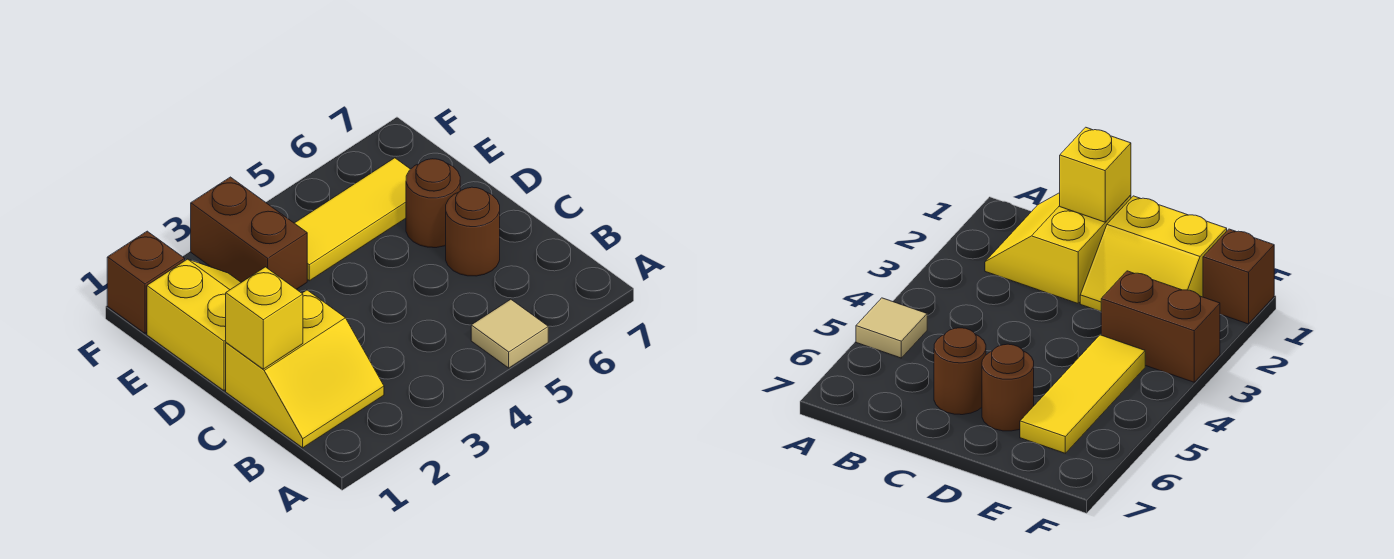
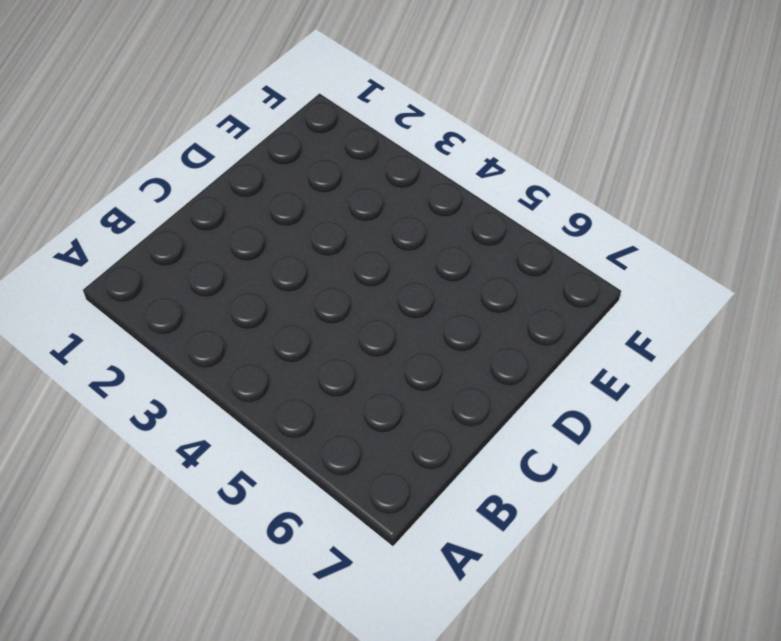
none -> tan tile A5 level 1
none -> yellow slope B1:C2 level 1 top C

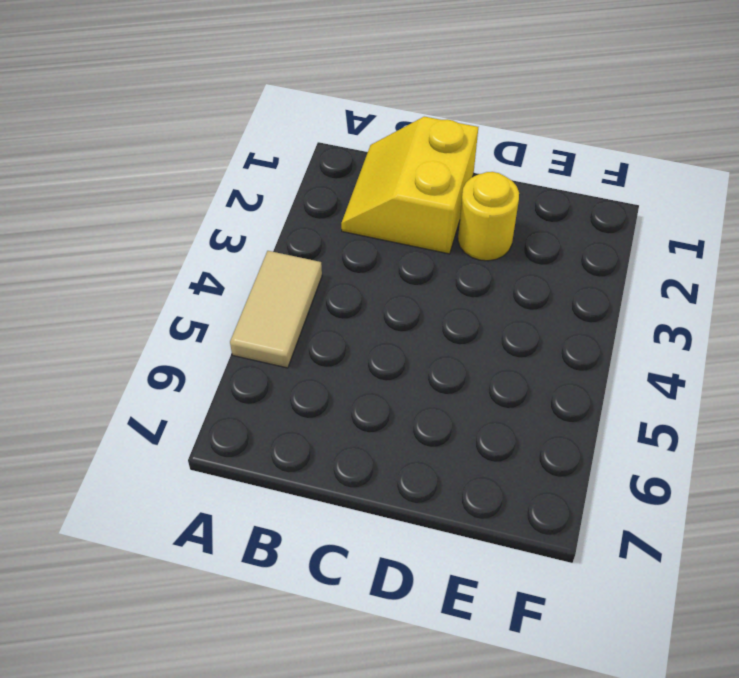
tan tile A4:A5 level 1 -> tan tile A5 level 1
yellow round brick D2 level 1 -> yellow slope D1:E2 level 1 top 1
none -> brown round brick C6 level 1
none -> brown round brick D6 level 1

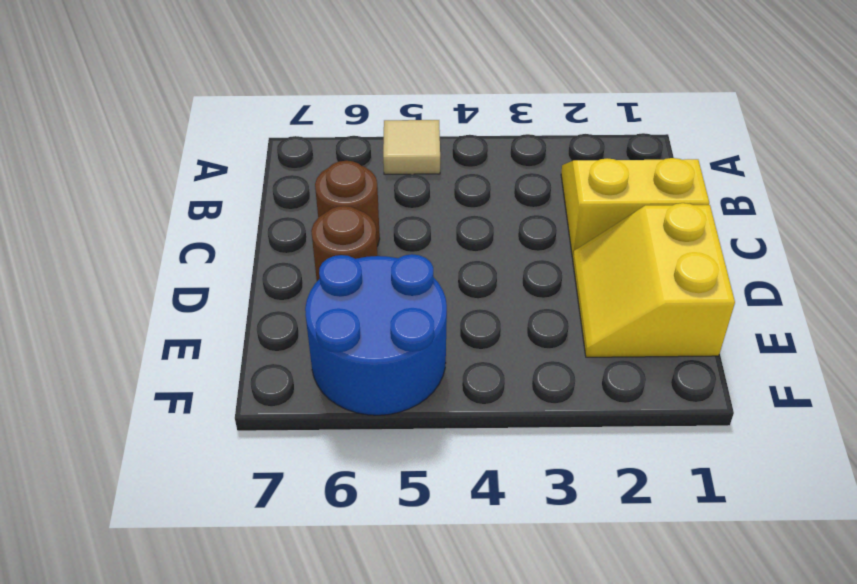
blue round brick E5:F6 level 1 -> yellow tile E4:E6 level 1
none -> brown brick E3:F3 level 1
none -> brown brick F1 level 1

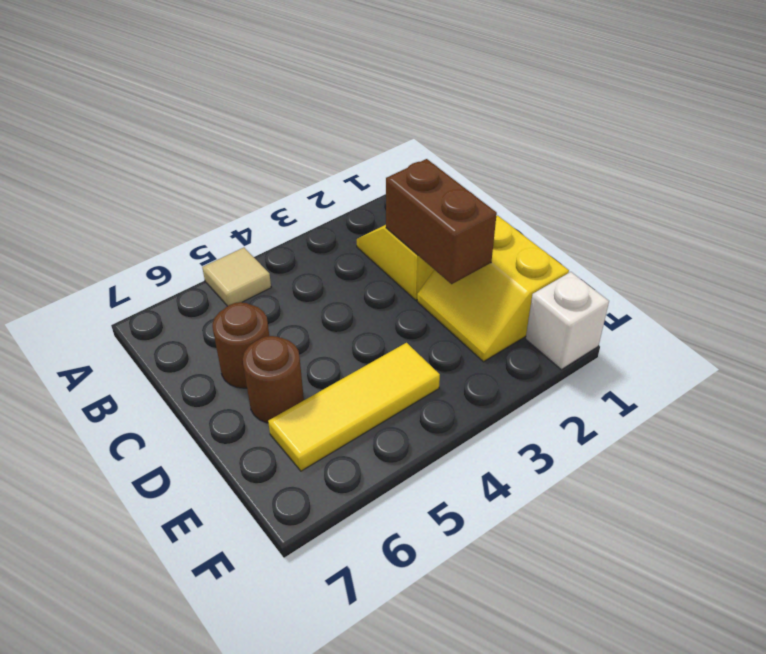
brown brick C2:D2 level 2 -> brown brick E3:F3 level 1
white brick F1 level 1 -> brown brick F1 level 1
none -> yellow brick C1 level 2

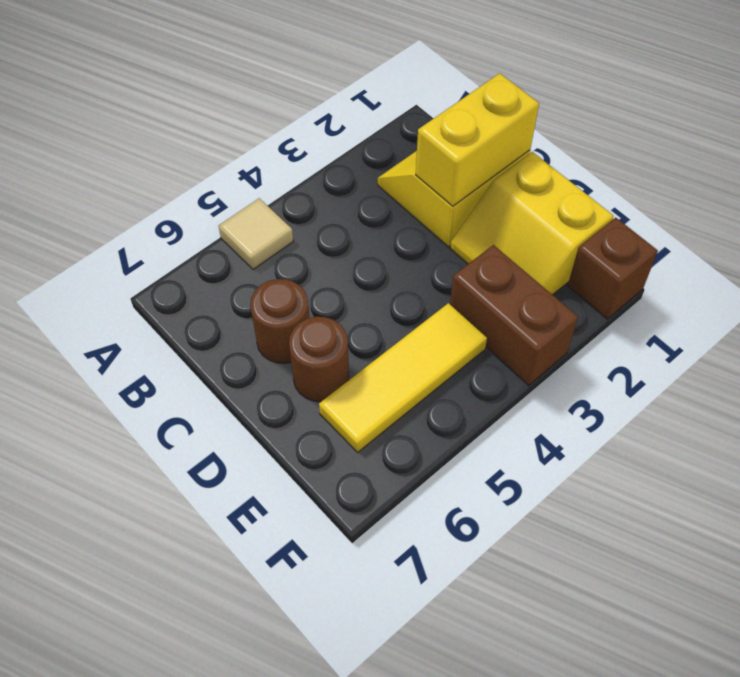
yellow brick C1:C2 level 2 -> yellow brick C1 level 2

